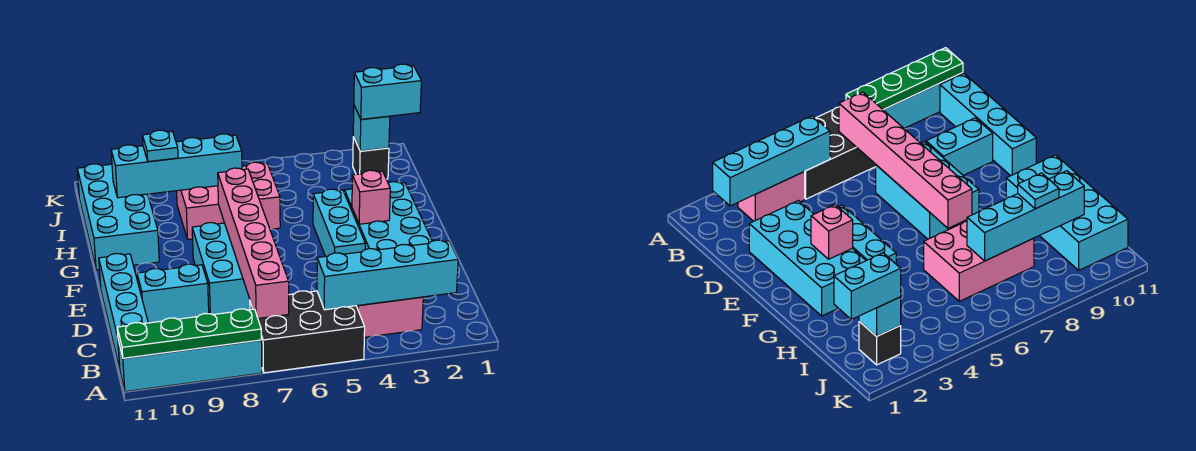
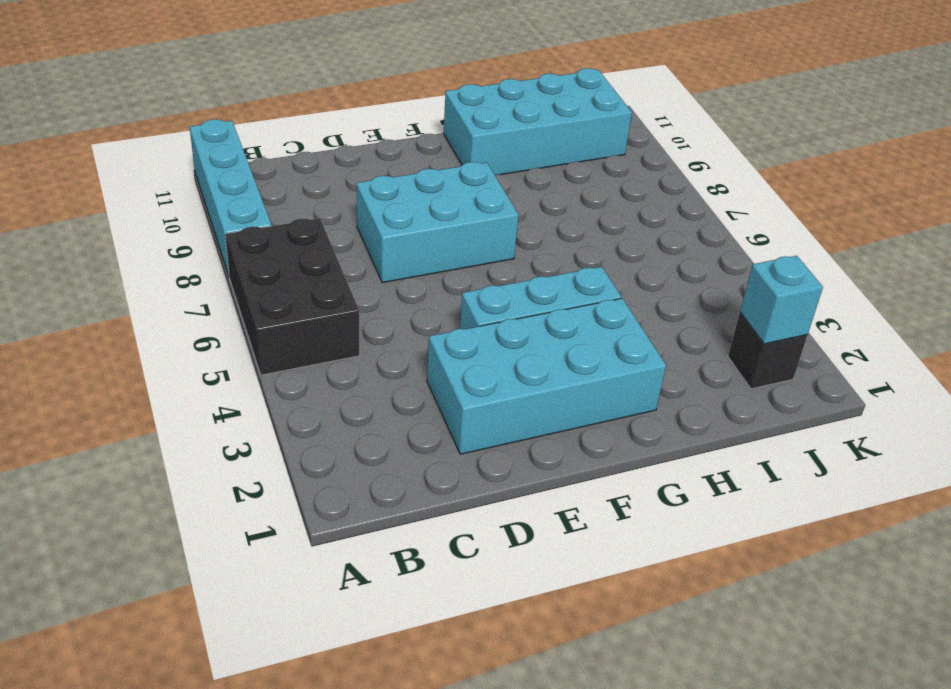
none -> pink brick B3:B4 level 1
none -> cyan brick B11:E11 level 1
none -> cyan brick D9:D10 level 1

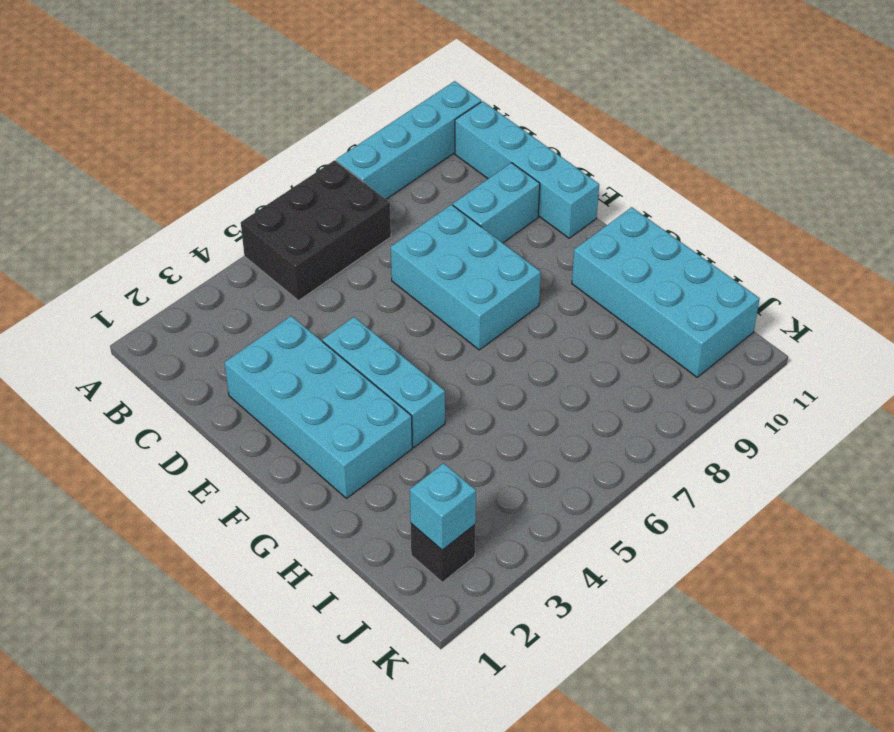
none -> pink brick B3:B4 level 1
none -> pink brick H6:I8 level 1
none -> green plate A8:A11 level 2

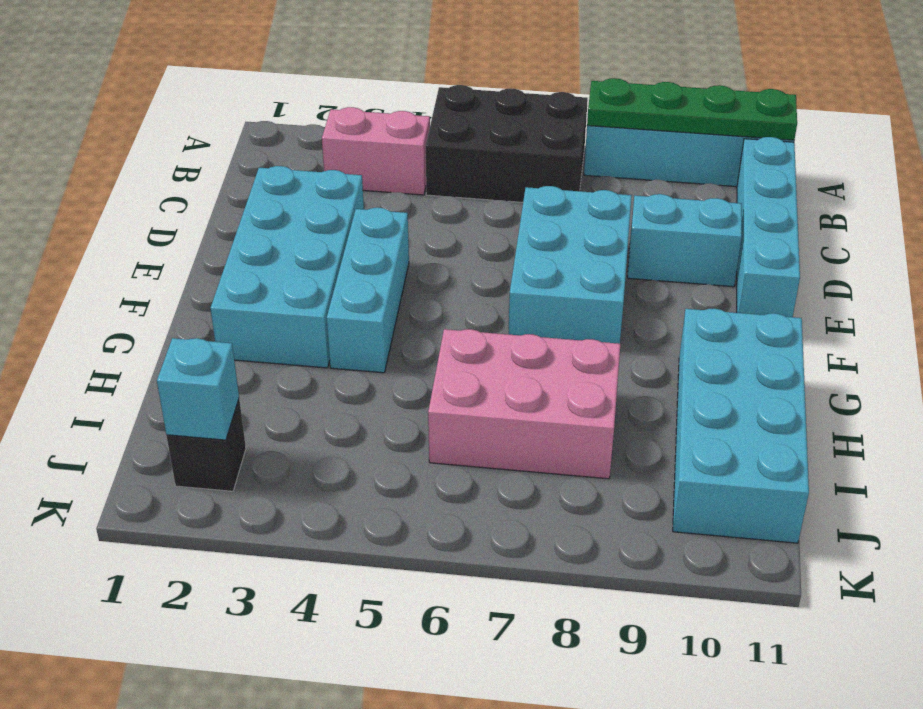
none -> cyan brick B2:B5 level 2
none -> pink brick B7:G7 level 2
none -> pink brick F3 level 2

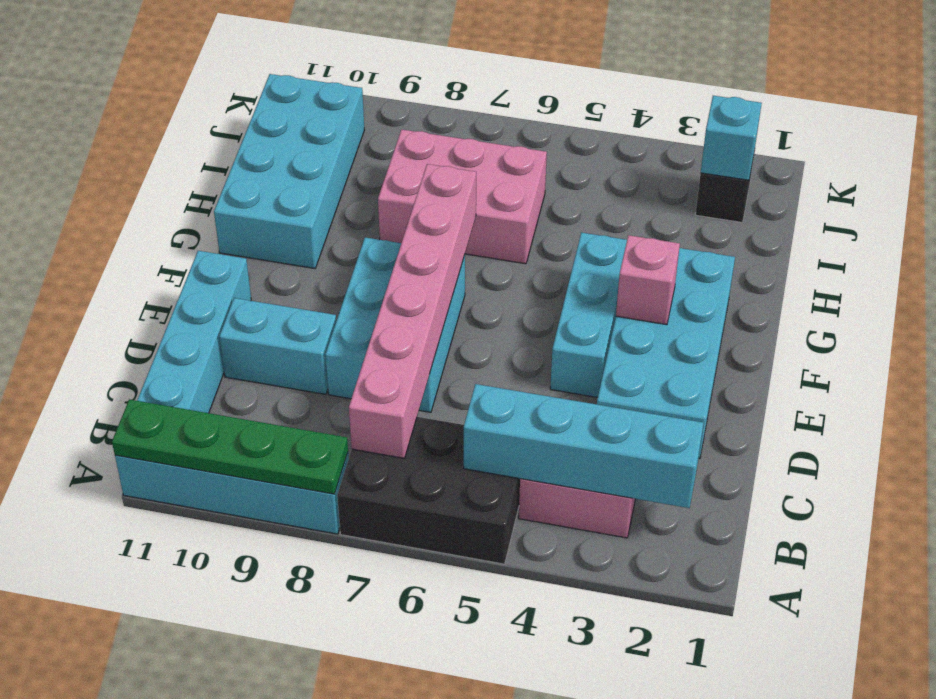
none -> cyan brick I7:I10 level 2
none -> cyan plate I9 level 3
none -> cyan brick J1:J2 level 3

